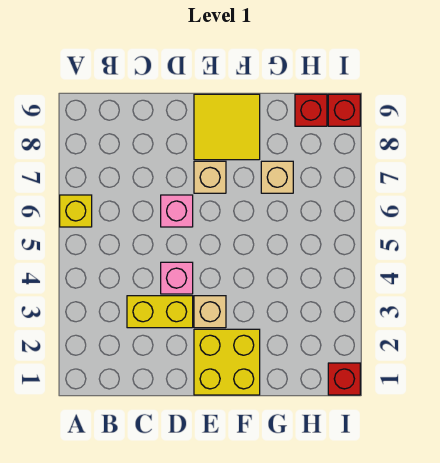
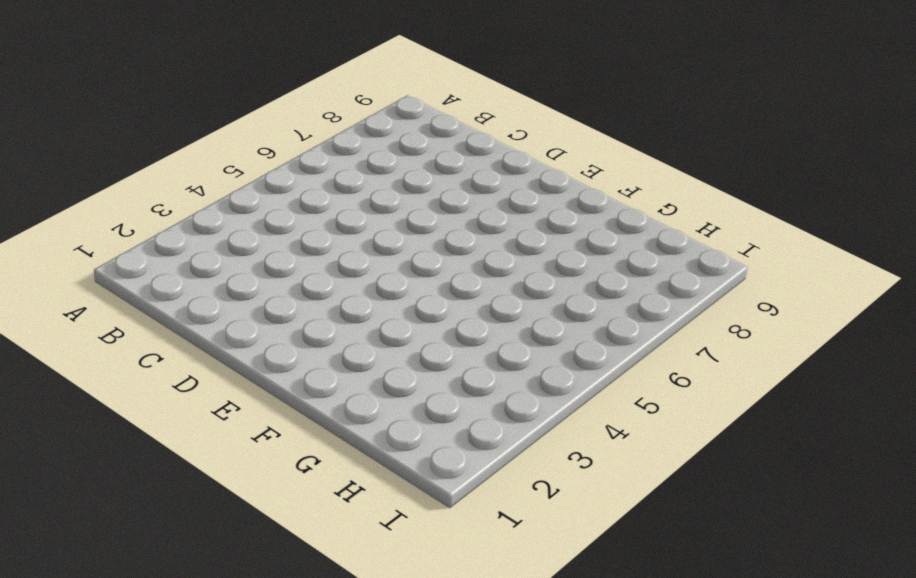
none -> yellow brick A6 level 1
none -> yellow brick C3:D3 level 1
none -> pink brick D4 level 1

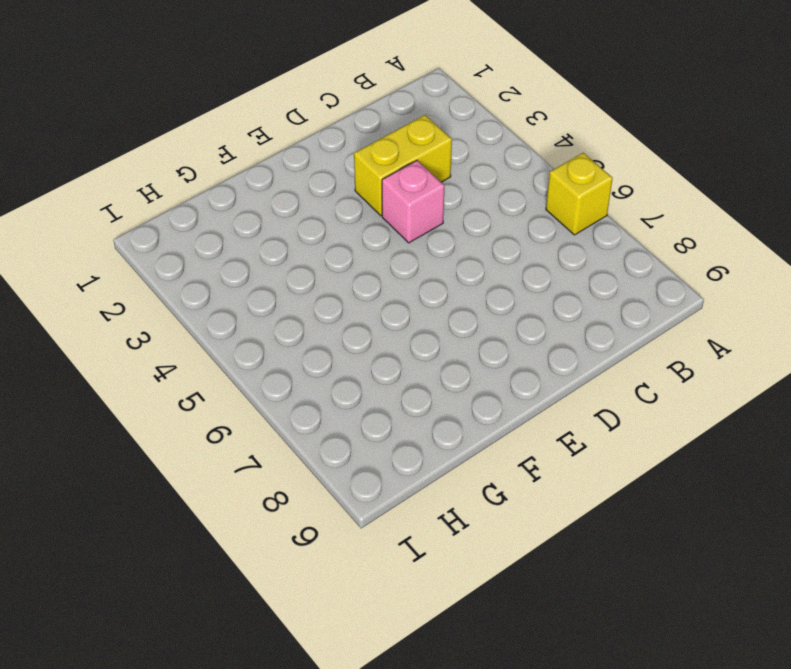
none -> pink brick D6 level 1
none -> yellow brick E1:F2 level 1
none -> tan brick E3 level 1

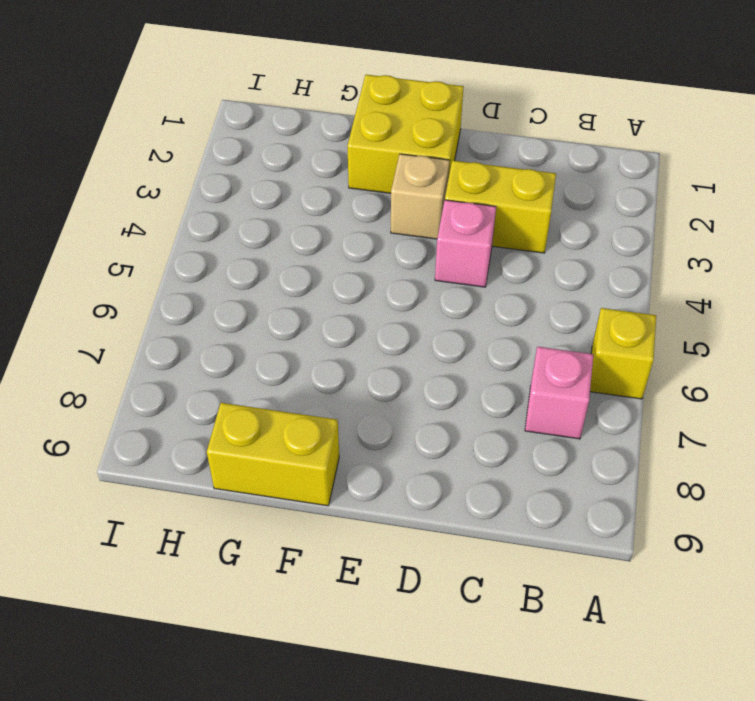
pink brick B7 level 1 -> pink brick D6 level 1
yellow brick F9:G9 level 1 -> yellow tile E8:F9 level 1
none -> tan brick E7 level 1
none -> tan brick G7 level 1
none -> red brick H9 level 1

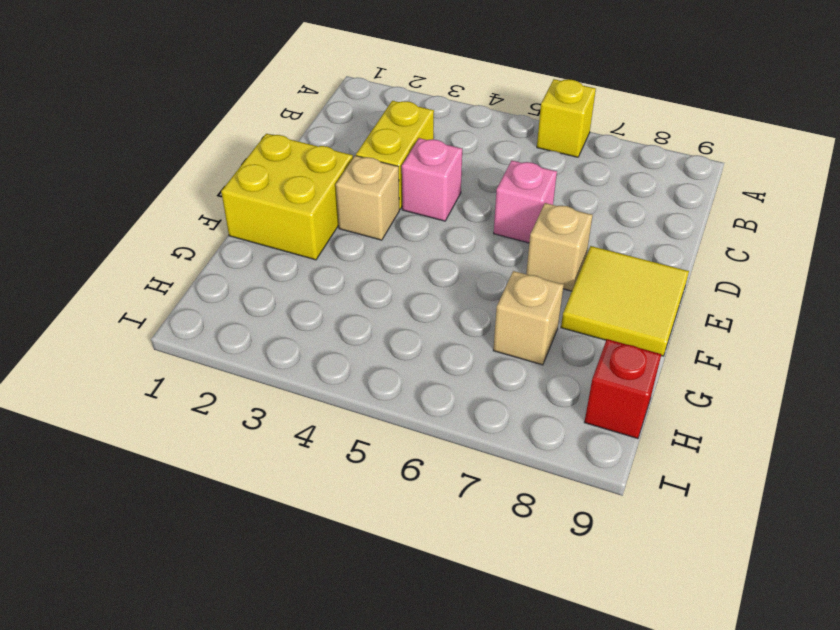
none -> red brick I1 level 1
none -> red brick I9 level 1

